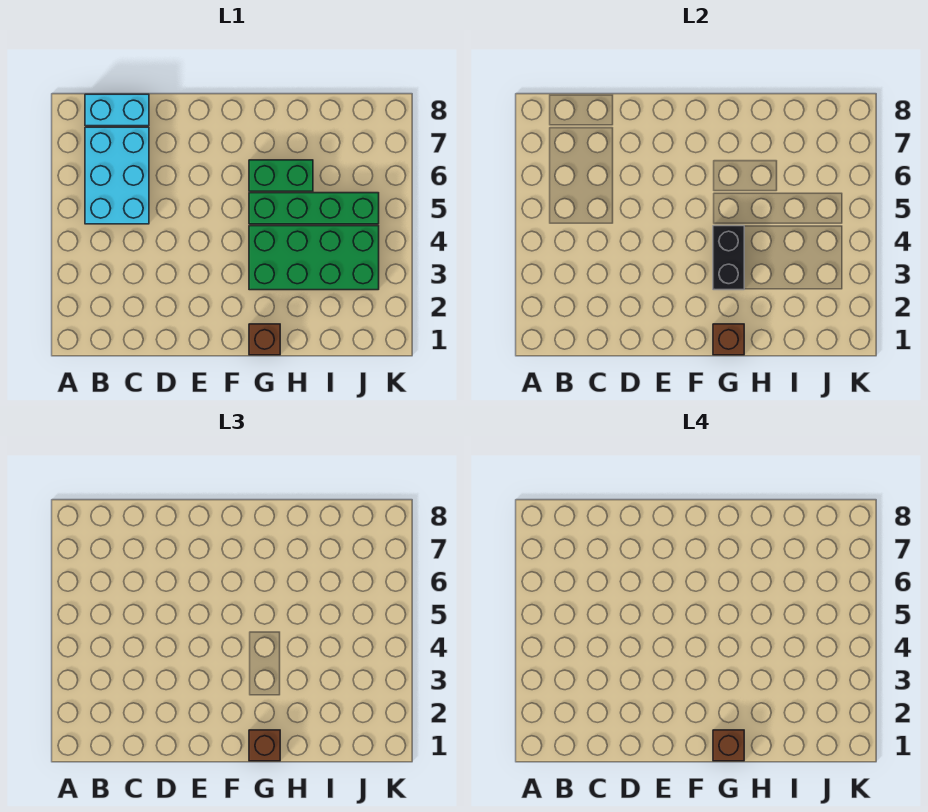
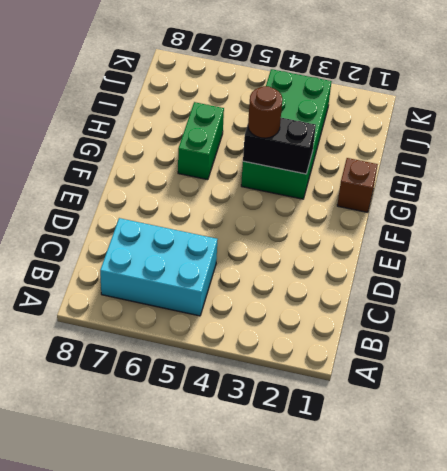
brown round brick G4 level 3 -> none
none -> cyan brick B8:C8 level 1
none -> green brick G5:J5 level 1

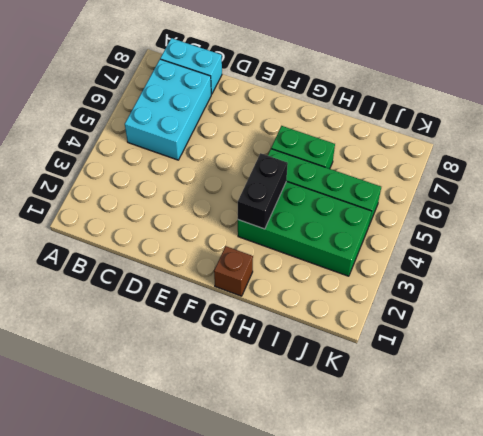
none -> brown brick G1 level 2
none -> brown brick G1 level 3

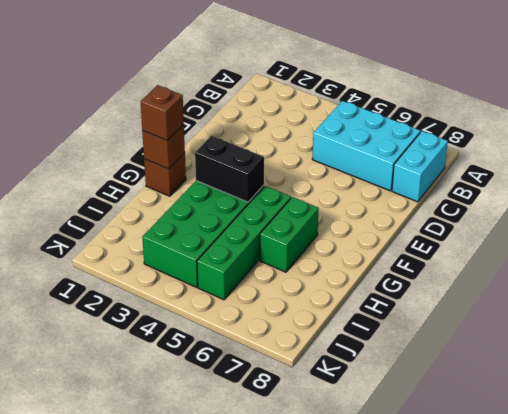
none -> brown brick G1 level 4

